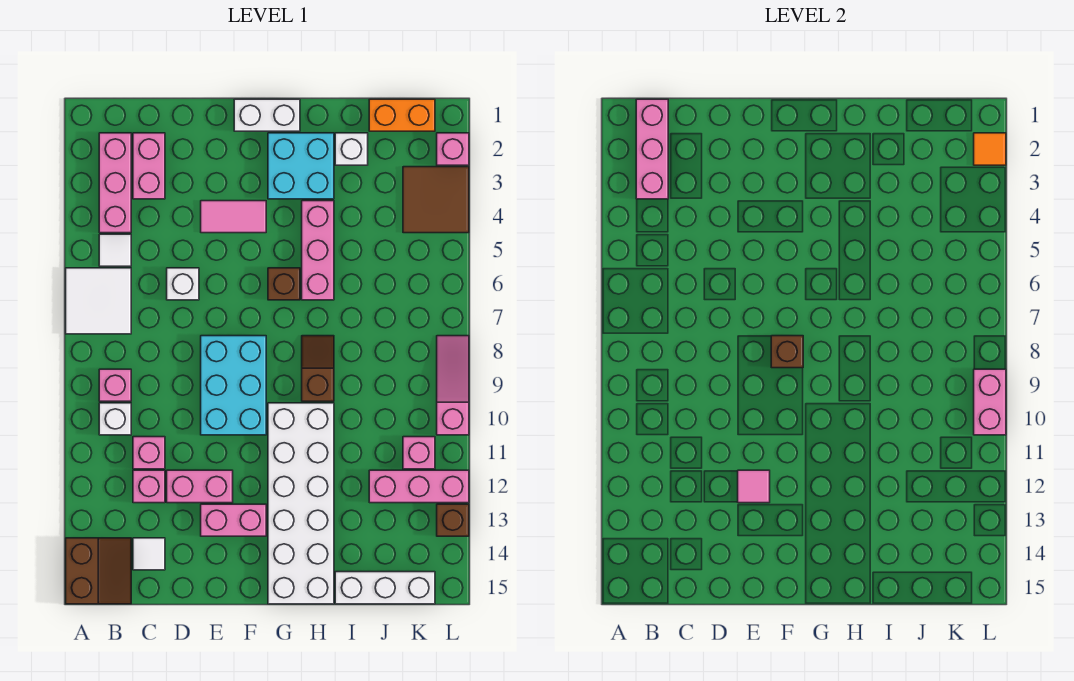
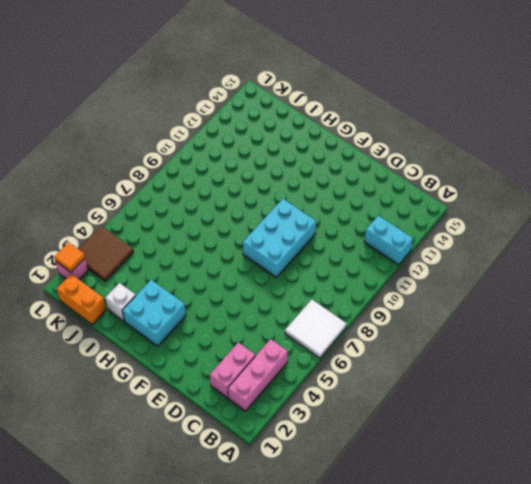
cyan brick A12:B12 level 1 -> none
none -> brown slope A14:B15 level 1 top A
none -> white tile B5 level 1
none -> pink brick B9 level 1
none -> white brick B10 level 1

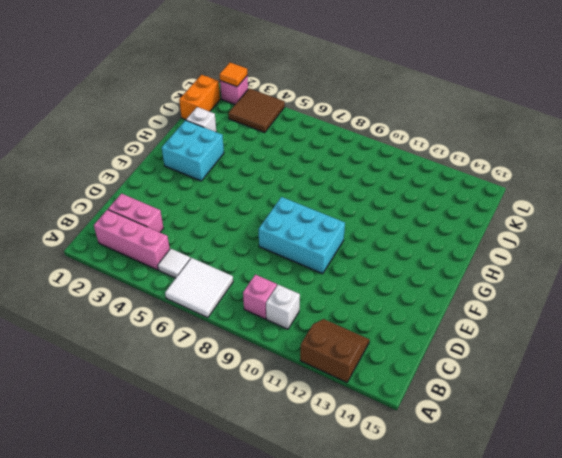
brown slope A12:B13 level 1 top A -> brown slope A14:B15 level 1 top A
none -> pink brick C11 level 1
none -> pink brick C12 level 1
none -> white tile C14 level 1
none -> white brick D6 level 1

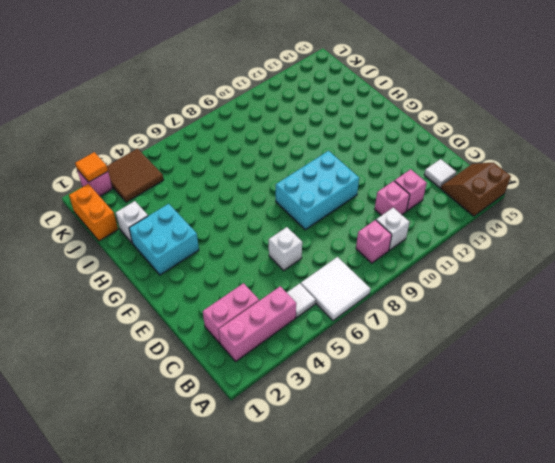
none -> pink brick D12:E12 level 1
none -> pink tile E4:F4 level 1
none -> pink brick E13:F13 level 1
none -> white brick F1:G1 level 1

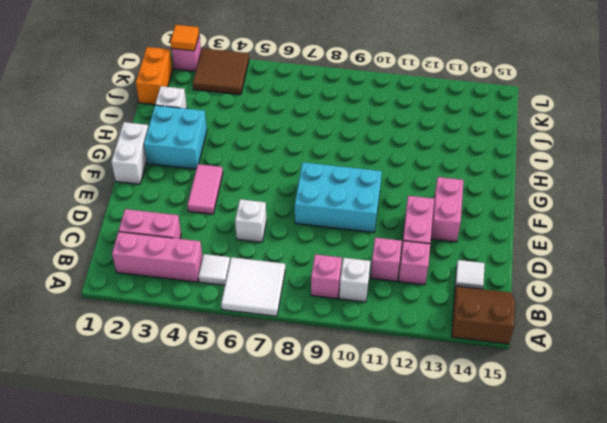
none -> brown brick G6 level 1
none -> white brick G10:H15 level 1
none -> pink brick H4:H6 level 1
none -> brown slope H8:H9 level 1 top 9

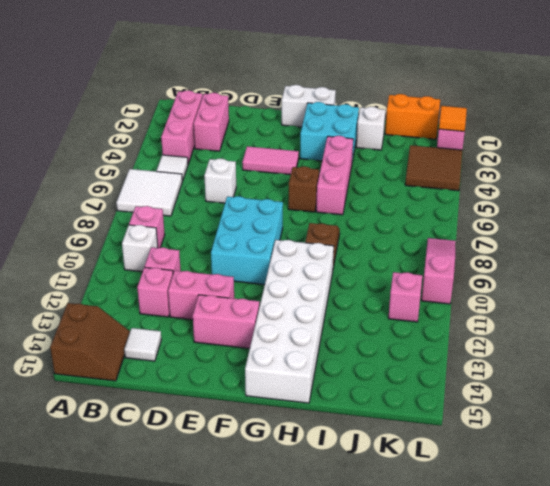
none -> white brick I15:K15 level 1
none -> pink brick J12:L12 level 1
none -> brown brick L13 level 1
none -> pink brick B1:B3 level 2

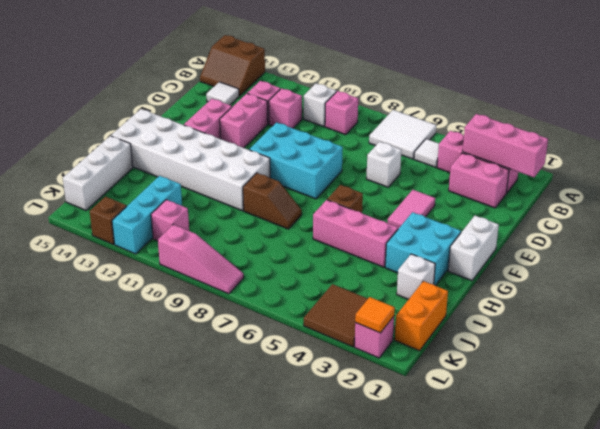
cyan brick J12:L12 level 1 -> pink brick J12:L12 level 1
none -> pink tile E12 level 2
none -> brown brick F8 level 2
none -> pink brick L9:L10 level 2

